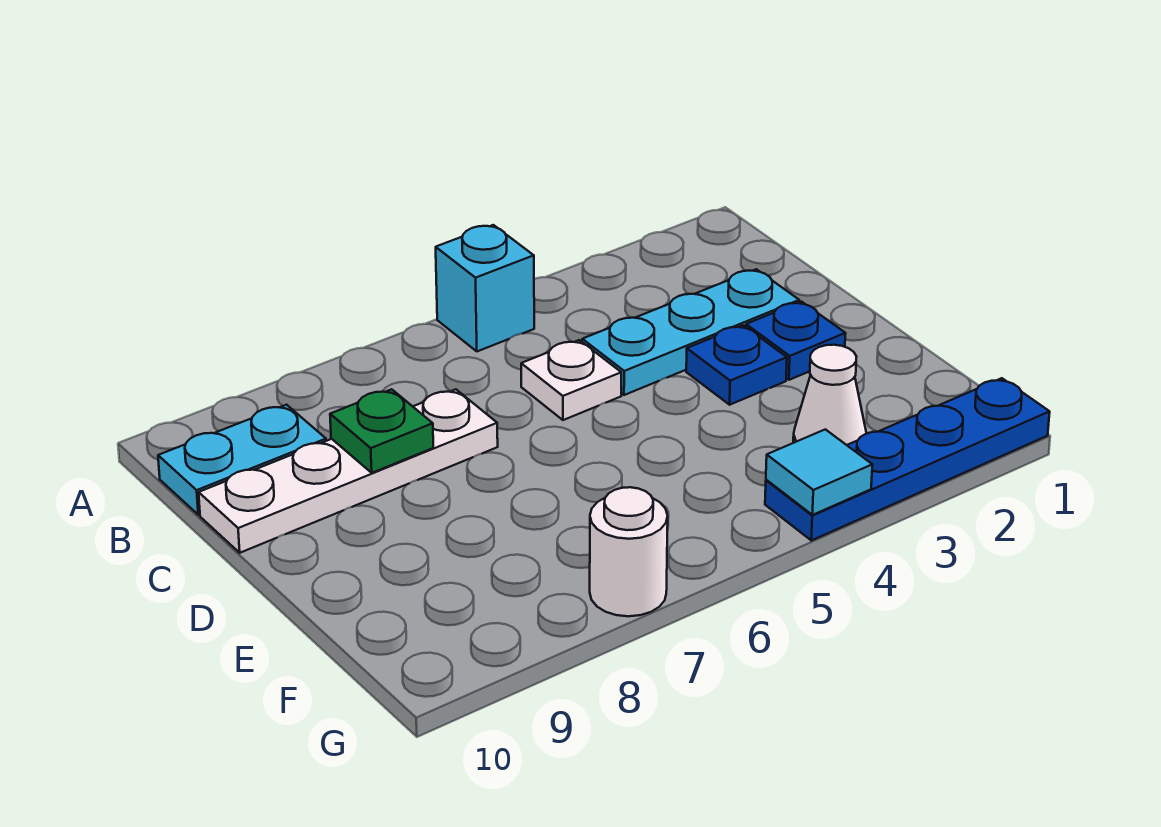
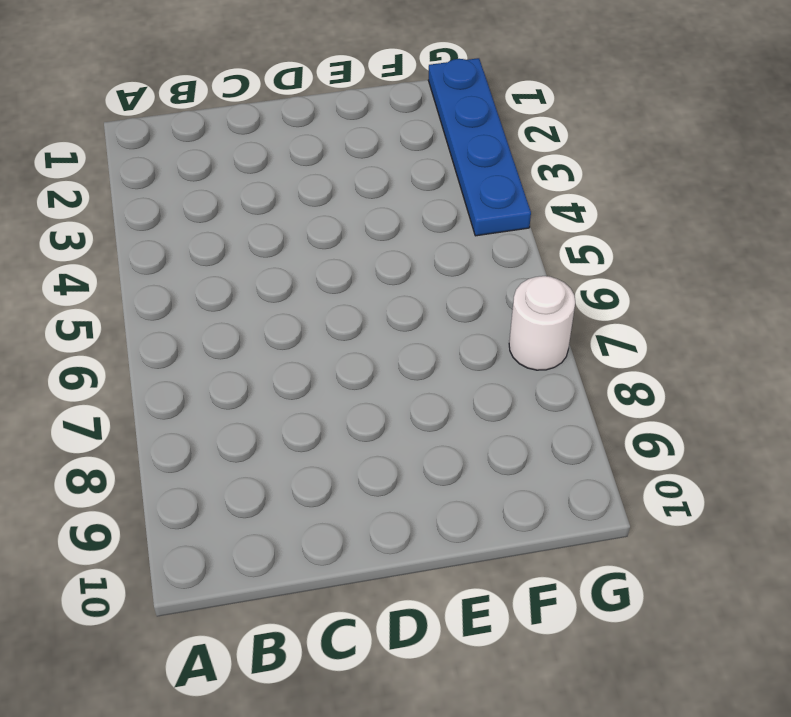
none -> cyan brick A5 level 1
none -> cyan plate B9:B10 level 1
none -> cyan plate C2:C4 level 1

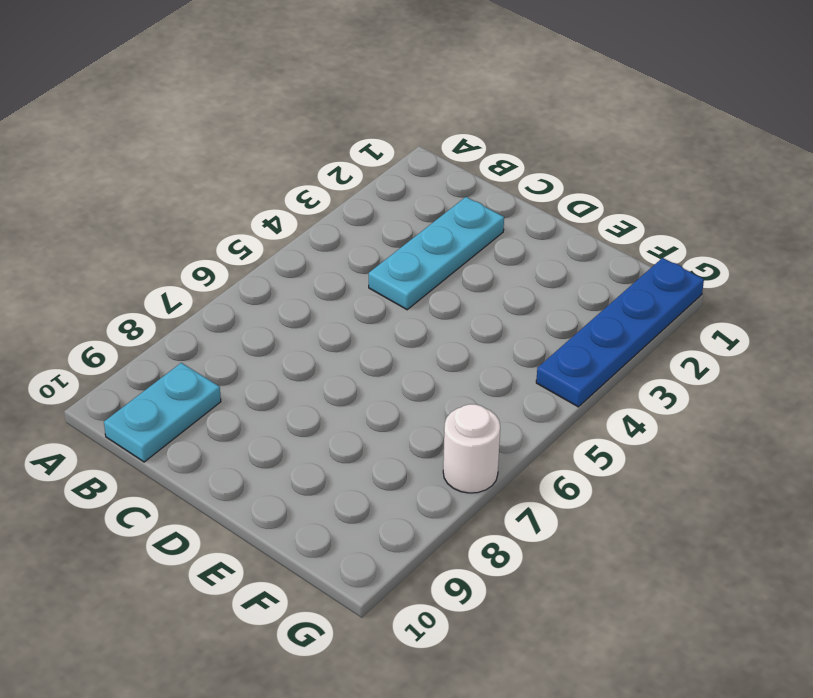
none -> cyan brick A5 level 1
none -> white plate C5 level 1
none -> white plate C7:C10 level 1

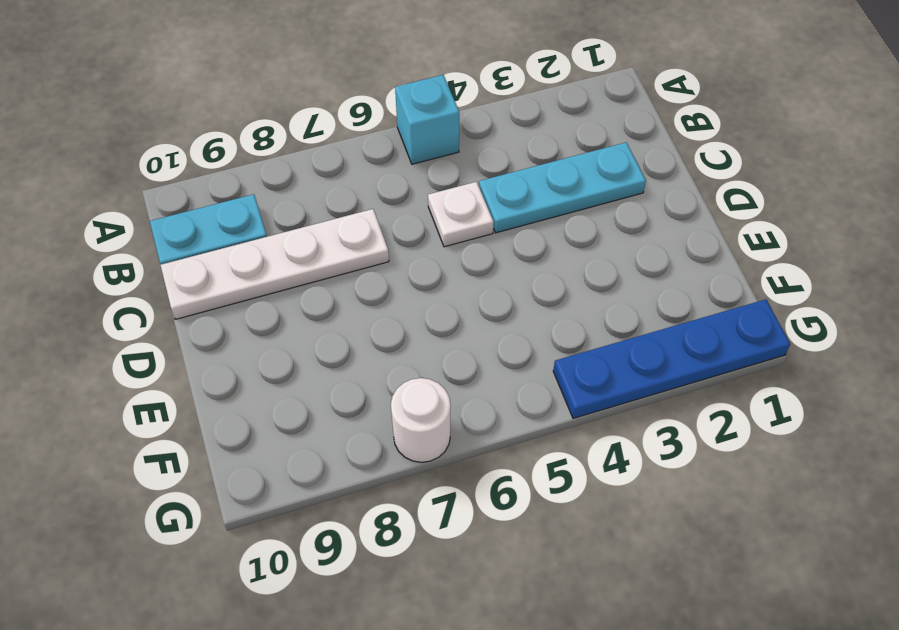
none -> blue plate D2 level 1
none -> blue plate D3 level 1
none -> white cone F3 level 1

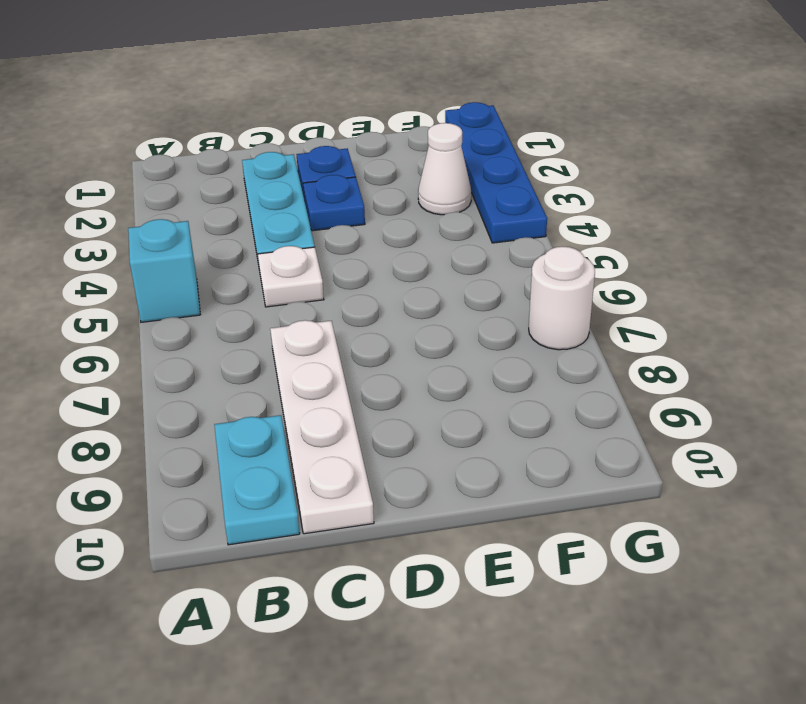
none -> green plate C8 level 2
none -> cyan tile G4 level 2

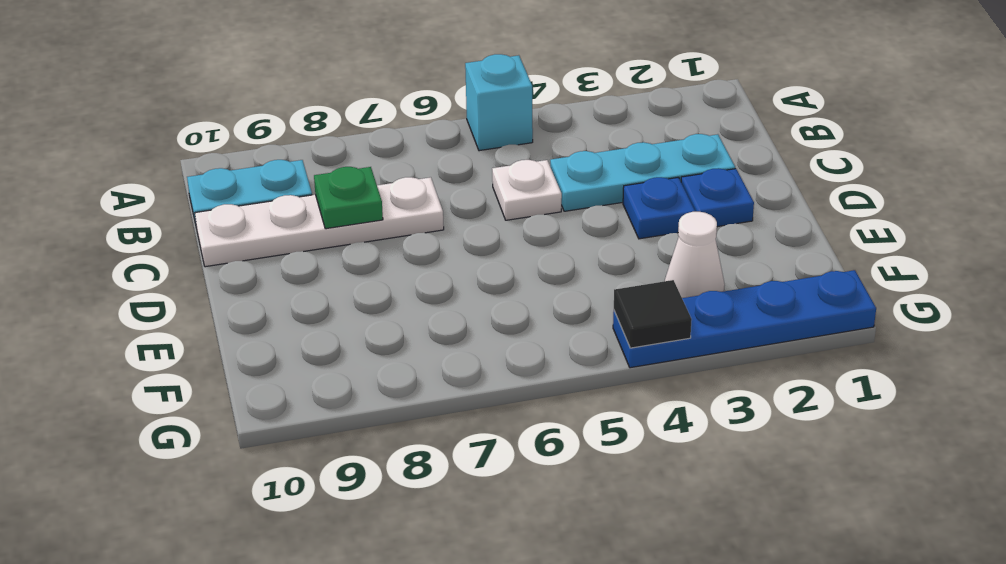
black tile G4 level 2 -> cyan tile G4 level 2
none -> white round brick G7 level 1

